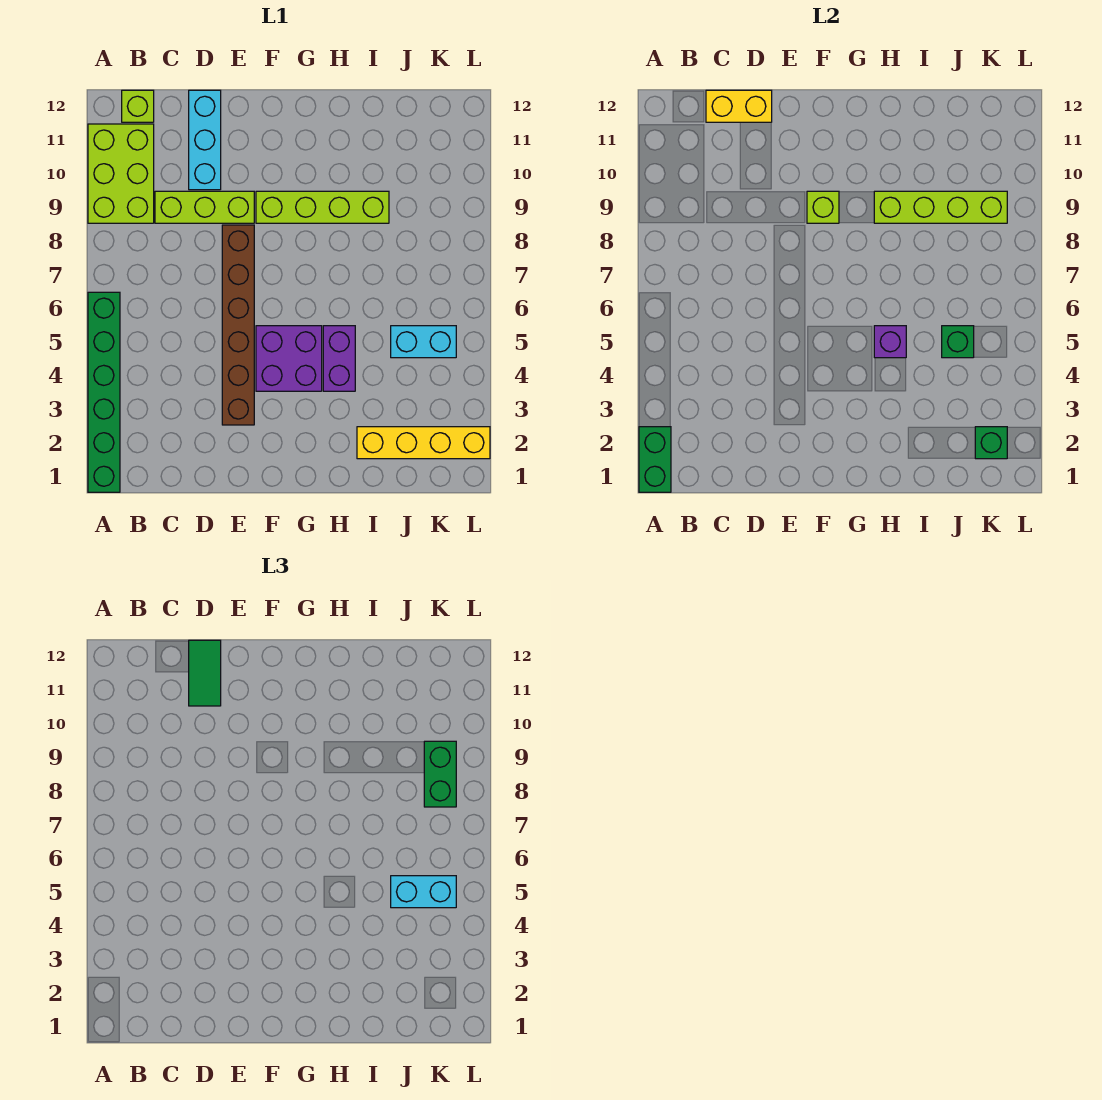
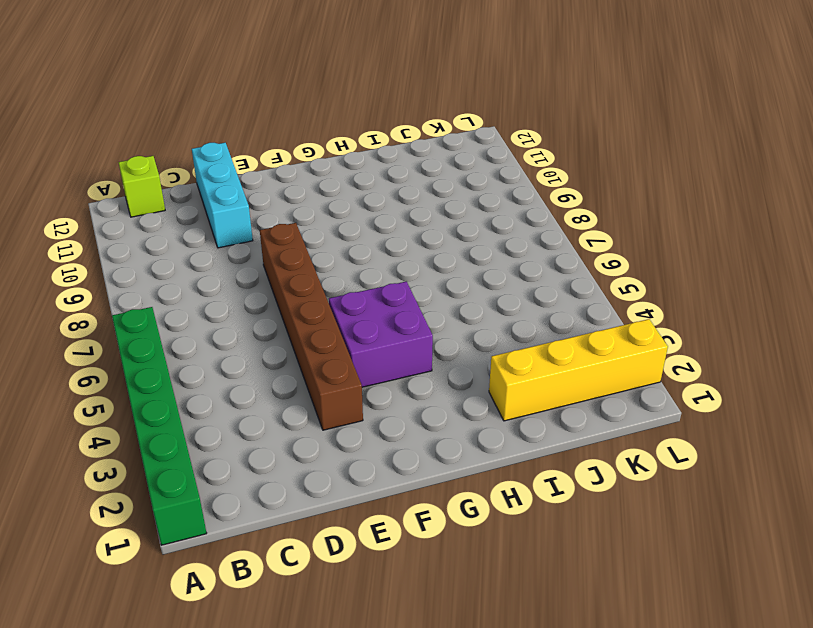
none -> lime brick A9:B11 level 1
none -> lime brick C9:E9 level 1
none -> lime brick F9:I9 level 1

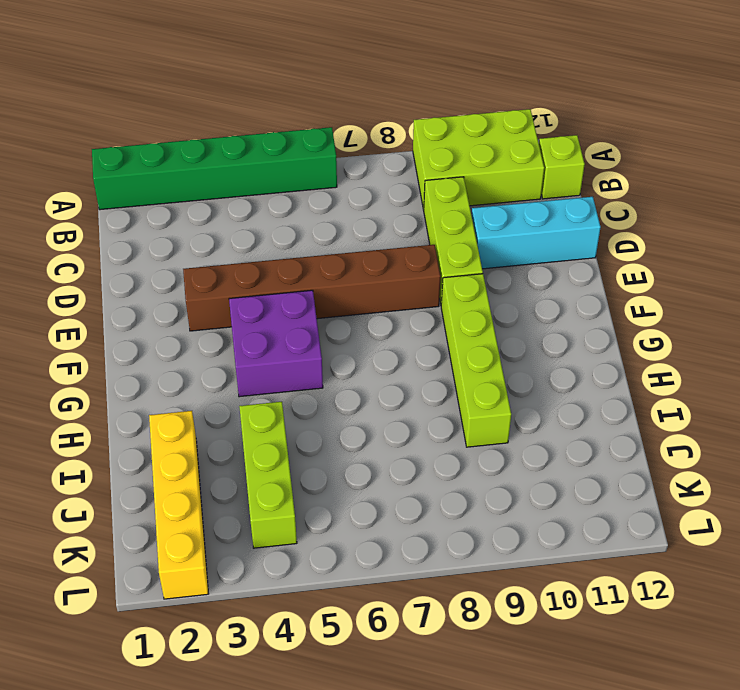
lime brick I4:K4 level 1 -> none
none -> purple brick H4:H5 level 1
none -> cyan brick J5:K5 level 1
none -> green brick A1:A2 level 2

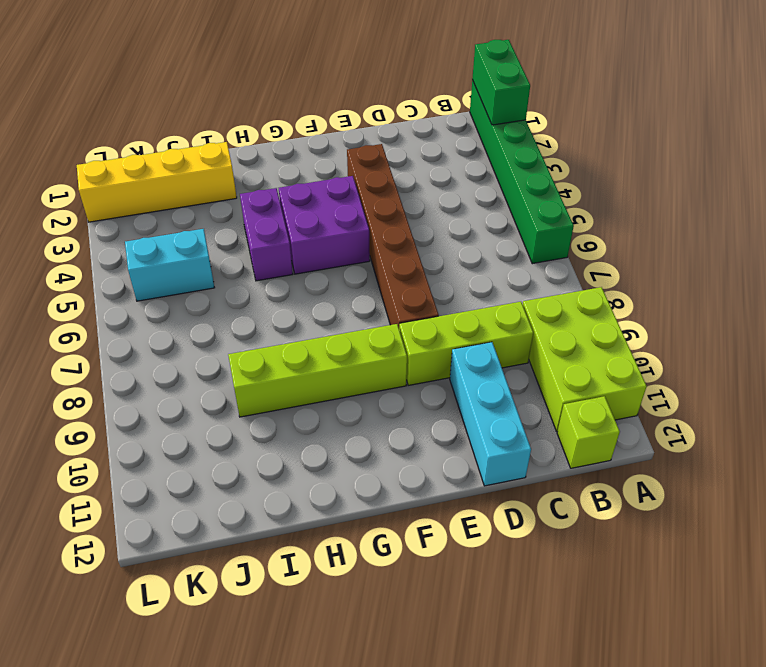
none -> yellow brick C12:D12 level 2
none -> lime brick F9 level 2
none -> purple brick H5 level 2

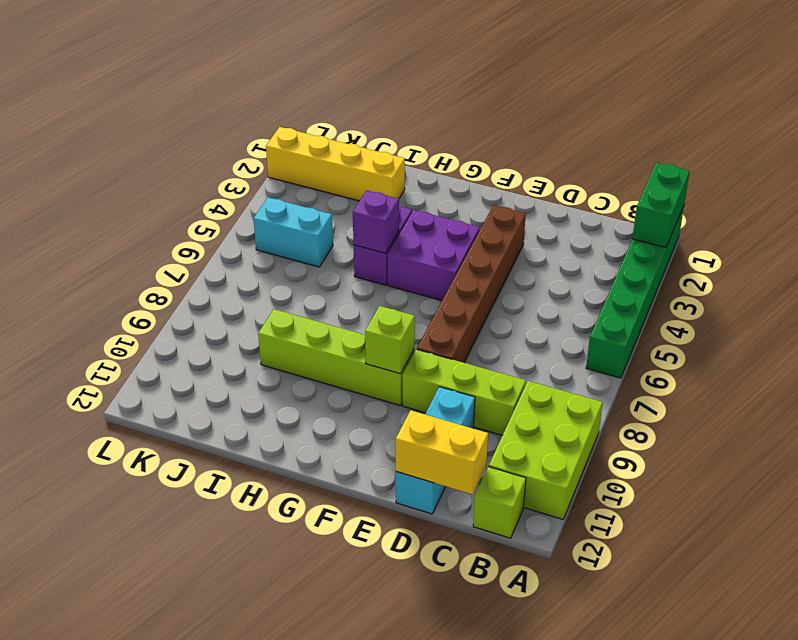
none -> lime brick H9:K9 level 2
none -> green brick J5 level 2
none -> green brick K2 level 2

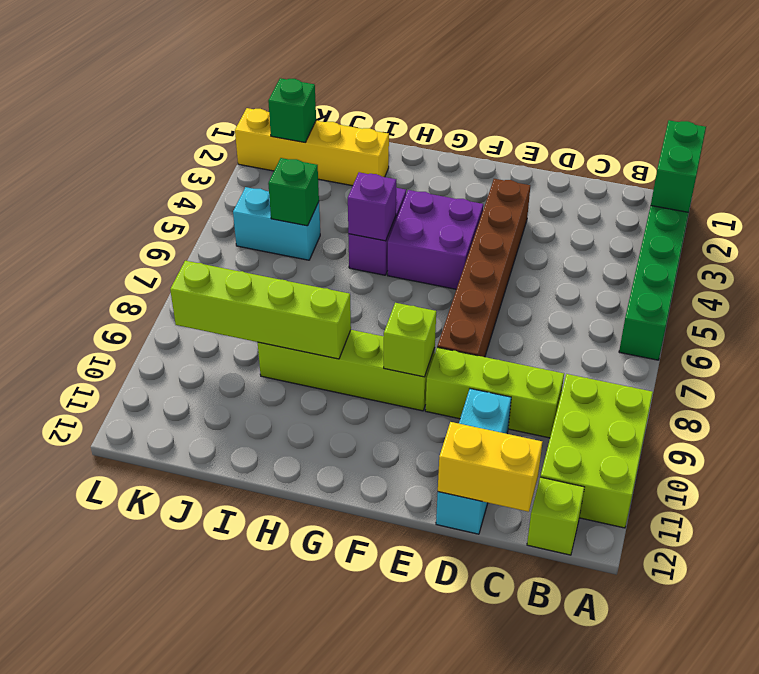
none -> green tile D11:D12 level 3
none -> cyan brick J5:K5 level 3
none -> green brick K8:K9 level 3

